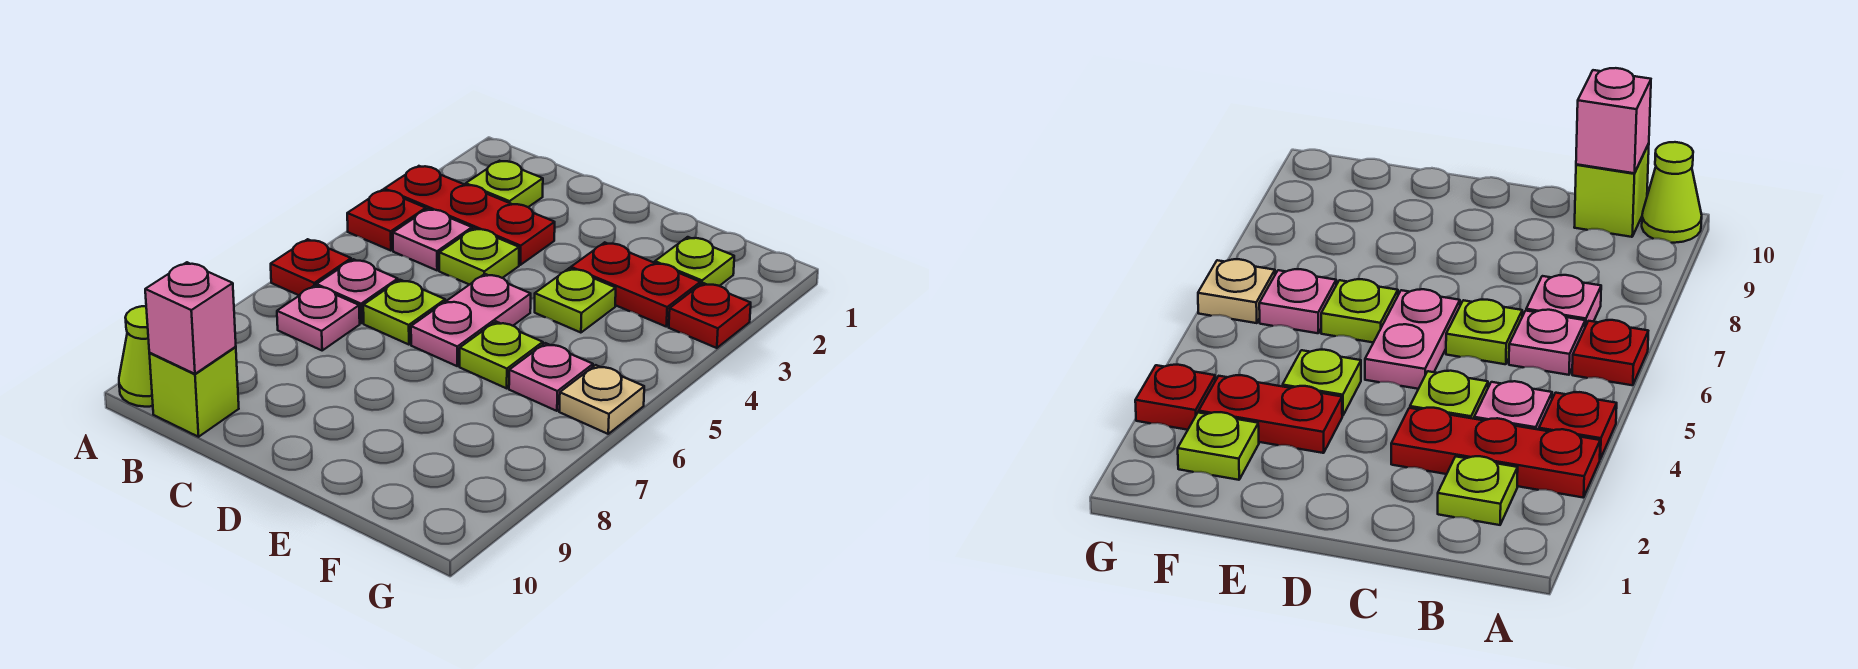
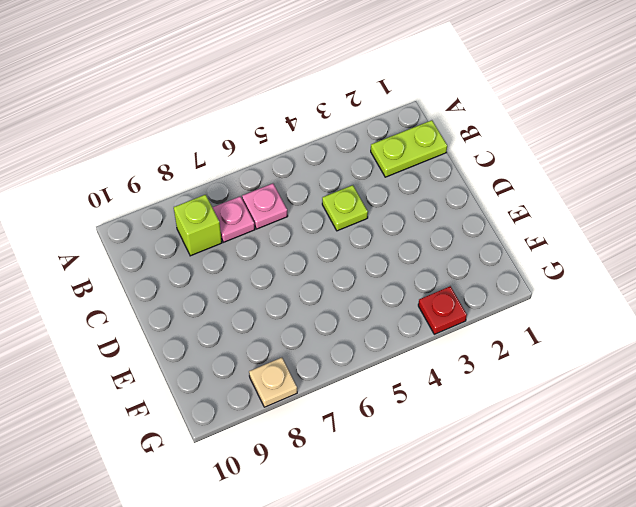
lime plate B1:B2 level 1 -> lime plate B2 level 1
lime brick B8 level 1 -> lime brick B10 level 1
tan plate G8 level 1 -> tan plate G6 level 1
none -> red plate A3:C3 level 1
none -> red plate A4 level 1
none -> red plate A6 level 1

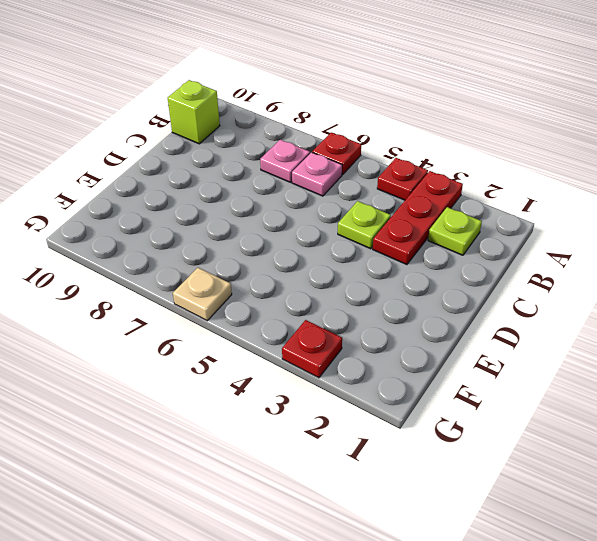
none -> lime cone A10 level 1
none -> pink plate B4 level 1
none -> lime plate C6 level 1

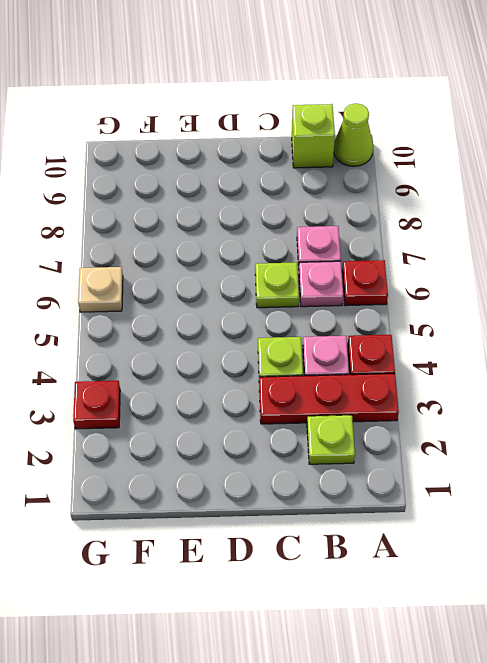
none -> pink plate D5:D6 level 1
none -> red plate E3:F3 level 1
none -> lime plate E4 level 1

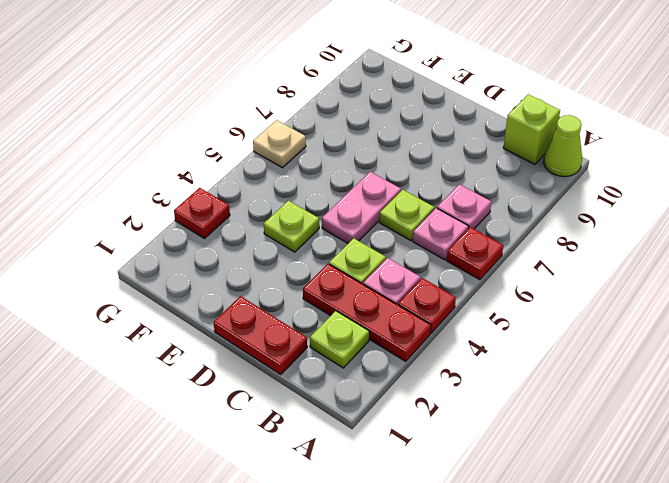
red plate C1:D1 level 1 -> red plate E3:F3 level 1
none -> lime plate E6 level 1
none -> lime plate F2 level 1
none -> pink plate F6 level 1

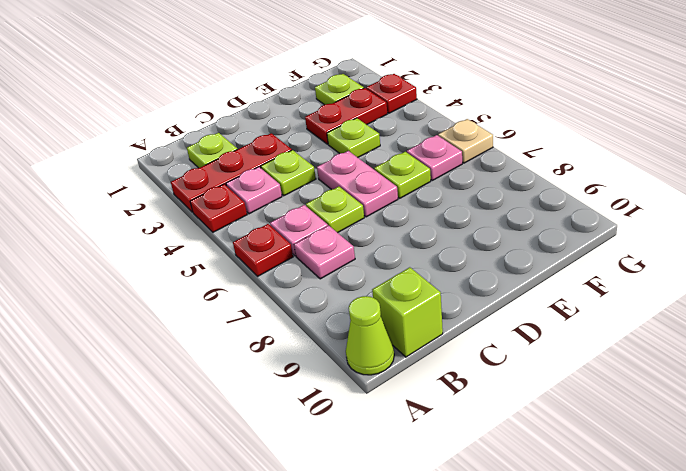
none -> pink brick B10 level 2

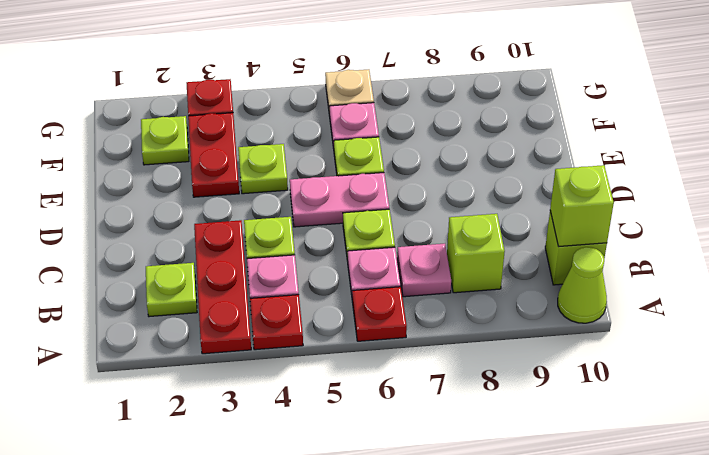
lime brick B8 level 1 -> none
lime brick B10 level 2 -> pink brick B10 level 2

